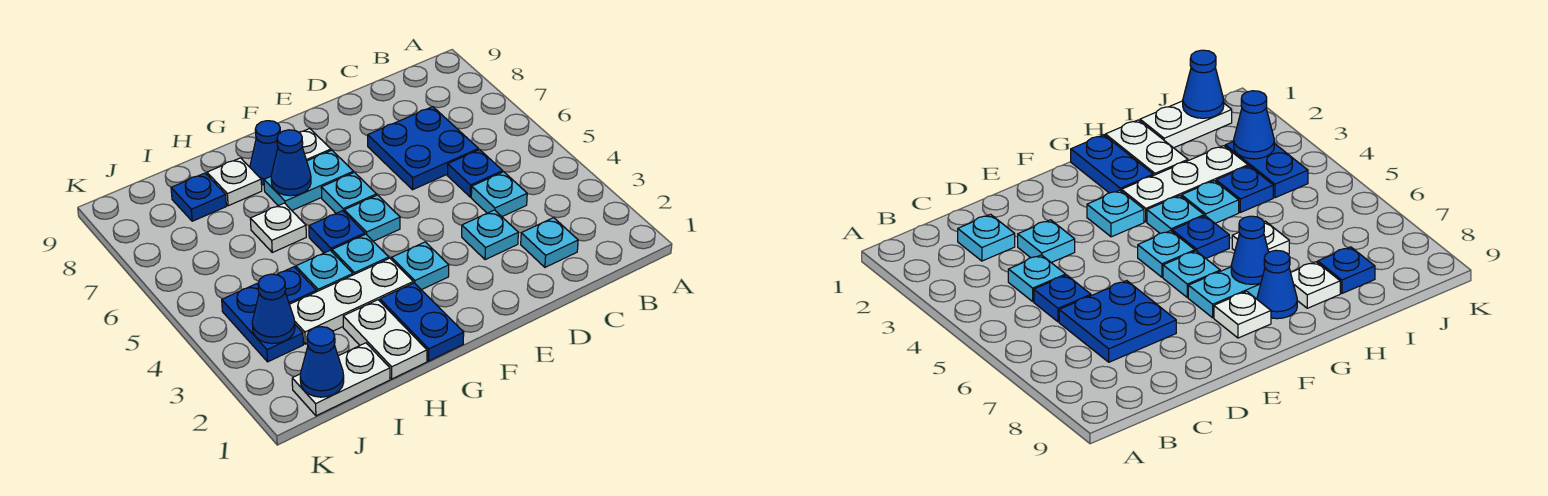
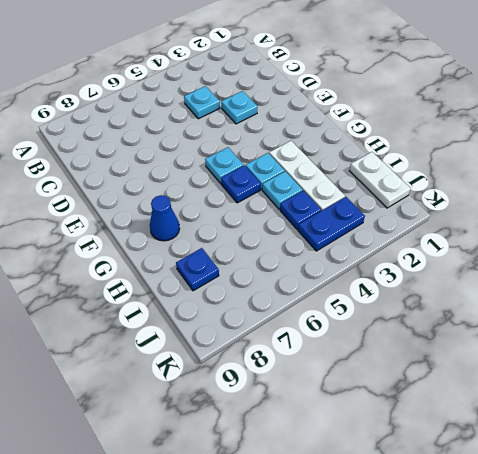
none -> cyan plate C2 level 1
none -> blue plate C5 level 1
none -> blue plate C6:D7 level 1

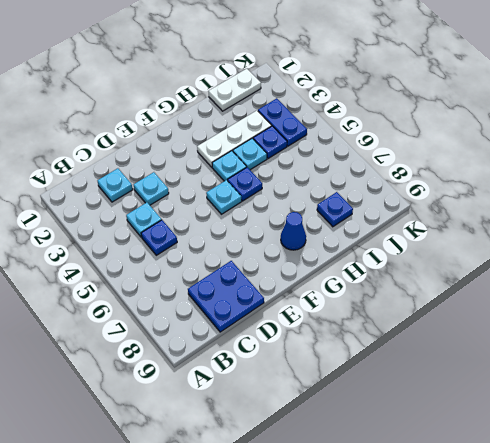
blue plate C8:D9 level 1 -> blue plate C6:D7 level 1
none -> cyan plate F3 level 1
none -> cyan plate F6 level 1
none -> cyan plate F7:G7 level 1

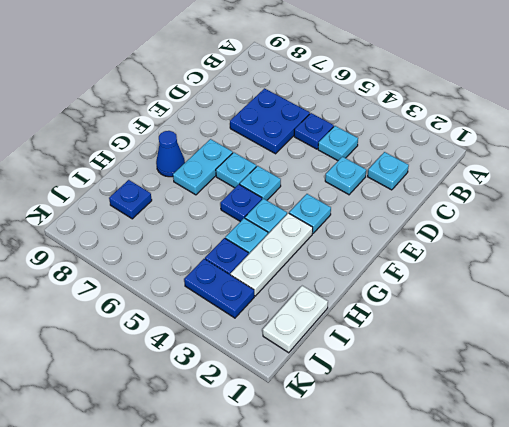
none -> white plate F8 level 1
none -> blue plate G1:G2 level 1
none -> white plate H1:H2 level 1

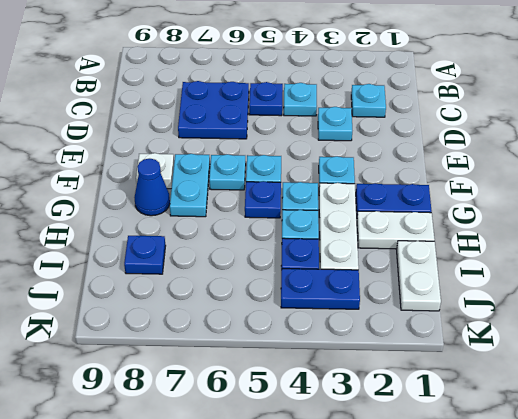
none -> white plate H6 level 1
none -> white plate H8 level 1
none -> blue cone G7 level 2

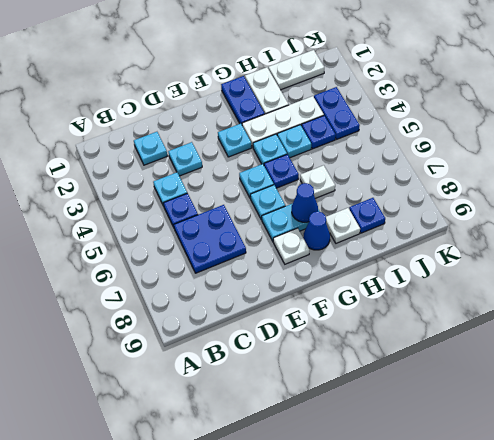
none -> blue cone J1 level 2
none -> blue cone J3 level 2

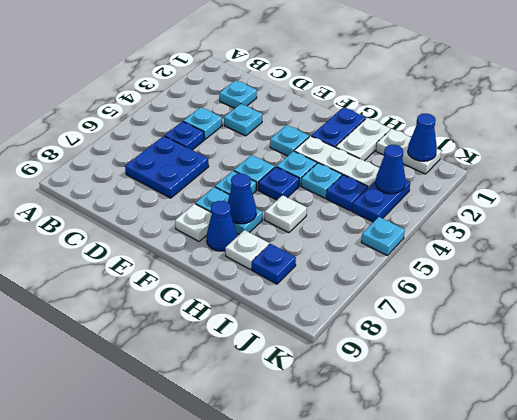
cyan plate K5 level 1 -> none

